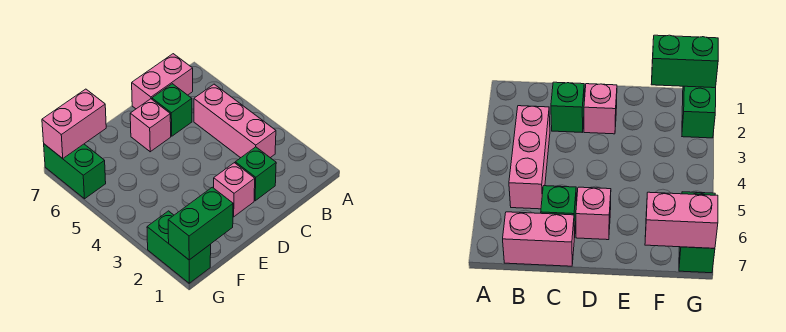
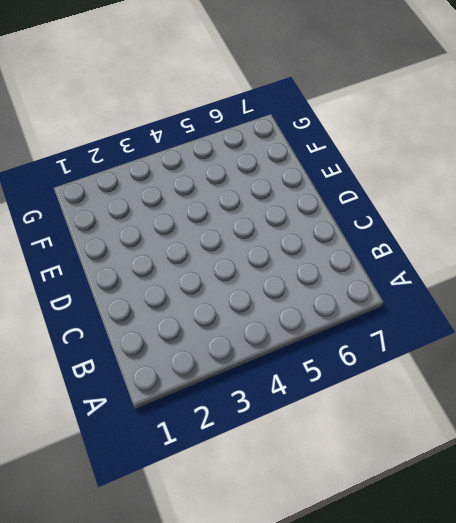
none -> pink brick B3:B5 level 1
none -> pink brick B7:C7 level 1

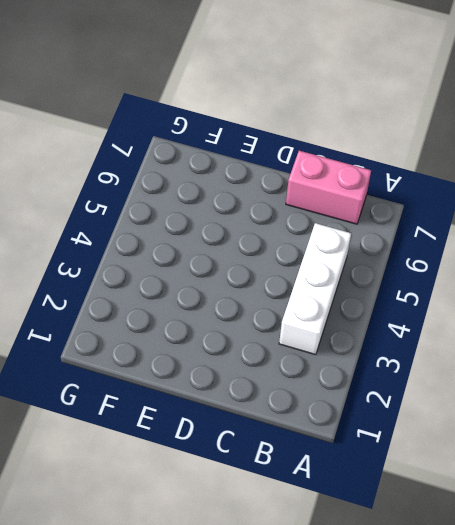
white brick B3:B5 level 1 -> pink brick B3:B5 level 1
none -> green brick C2 level 1
none -> green brick C6 level 1

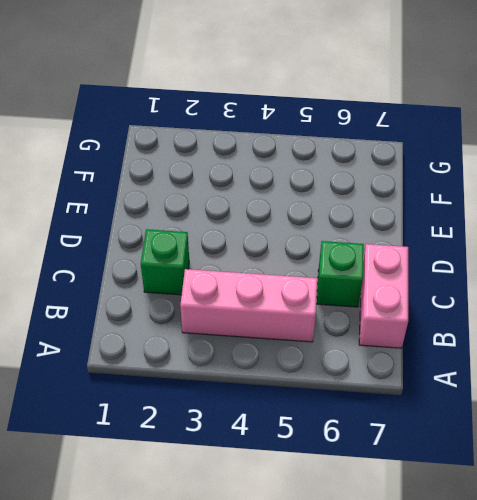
none -> pink brick D2 level 1
none -> pink brick D6 level 1

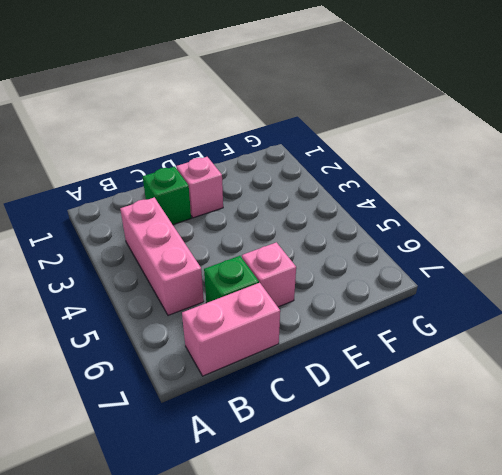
none -> green brick G1:G2 level 1
none -> green brick G6:G7 level 1

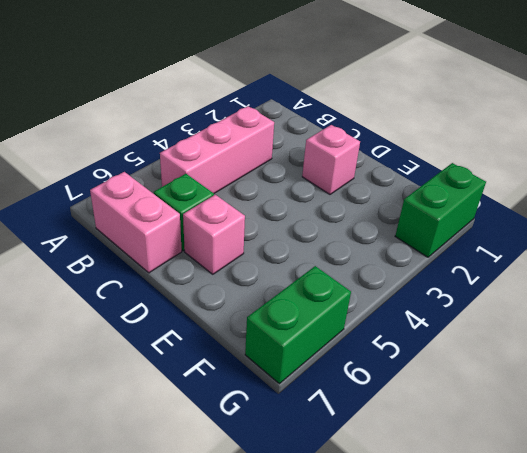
none -> green brick C2 level 1
none -> green brick F1:G1 level 2

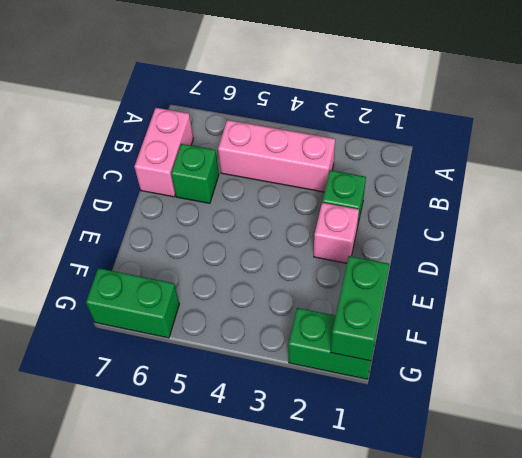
none -> pink brick D6 level 1
none -> pink brick F7:G7 level 2

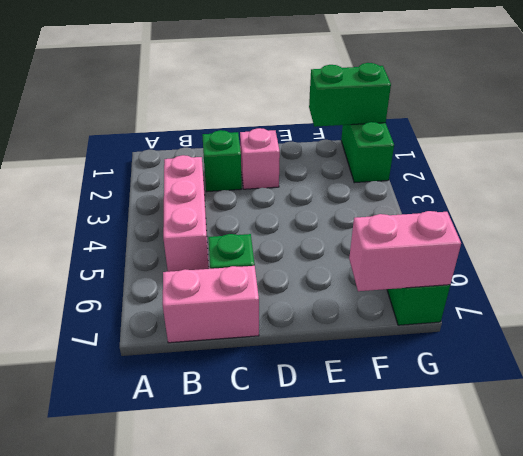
none -> pink brick D6 level 1

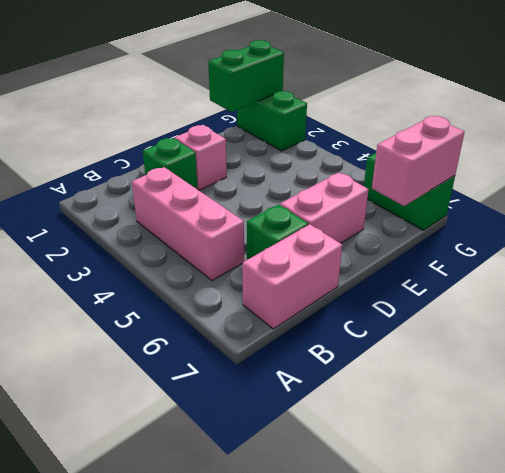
pink brick D6:E6 level 1 -> pink brick D6 level 1

